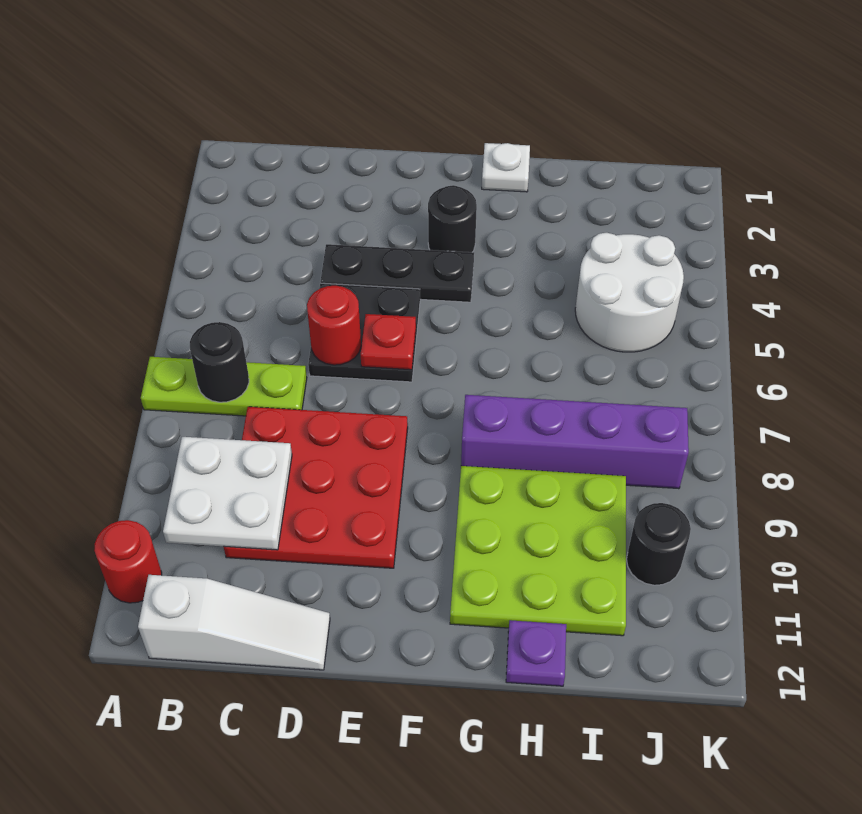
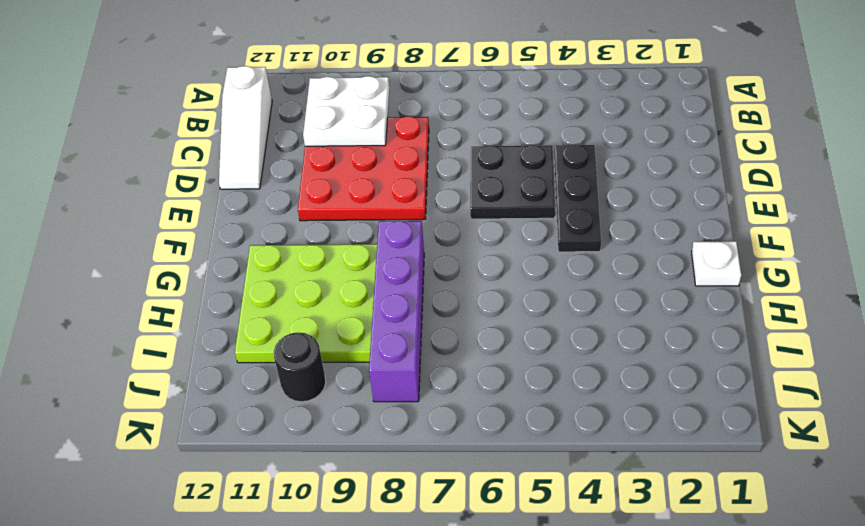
none -> lime plate A7:C7 level 1
none -> red round brick A11 level 1
none -> black round brick F3 level 1

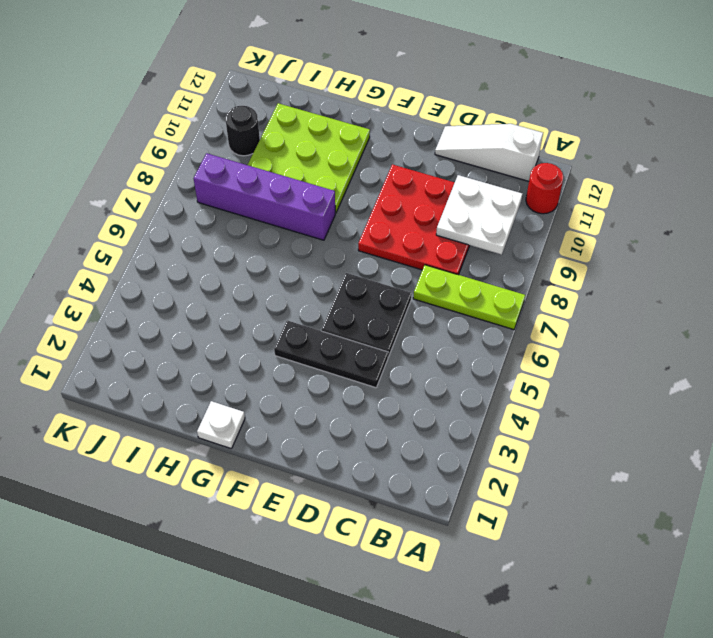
none -> black round brick F3 level 1
none -> purple plate H12 level 1
none -> white round brick I4:J5 level 1

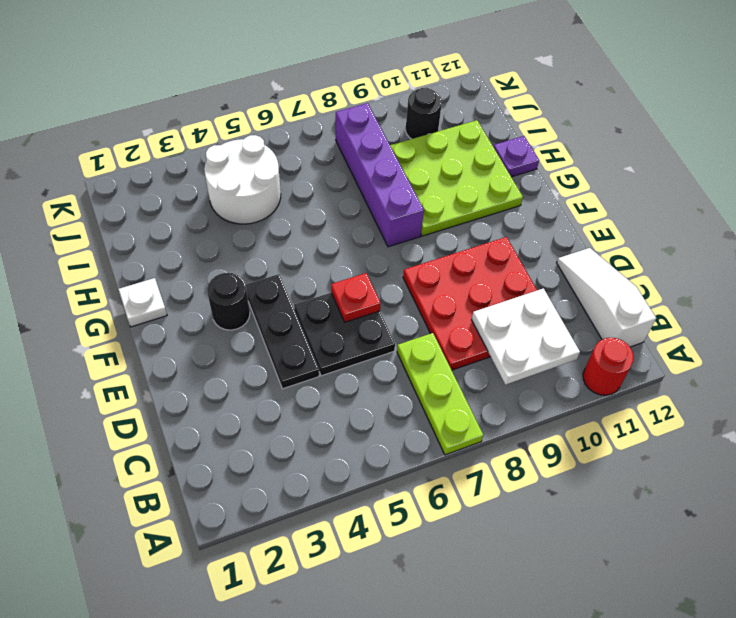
none -> black round brick B7 level 2
none -> red round brick D6 level 2

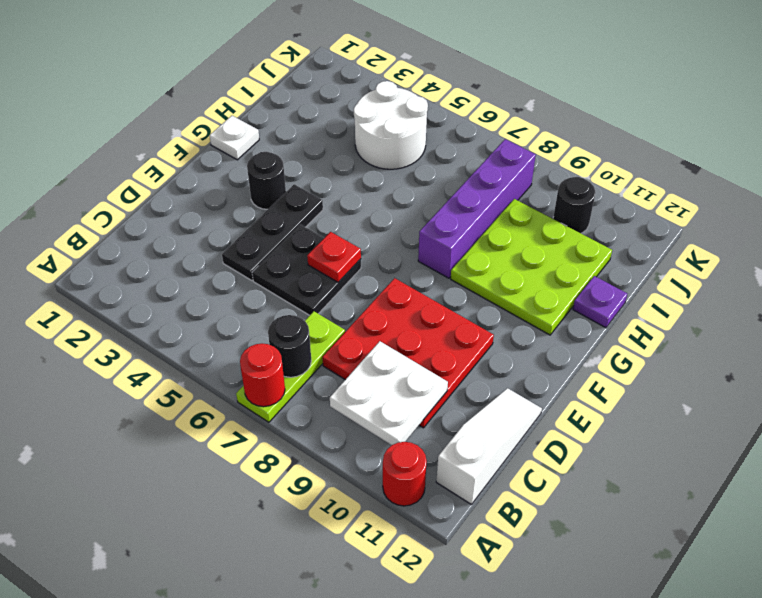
red round brick A7 level 2 -> red round brick D6 level 2

